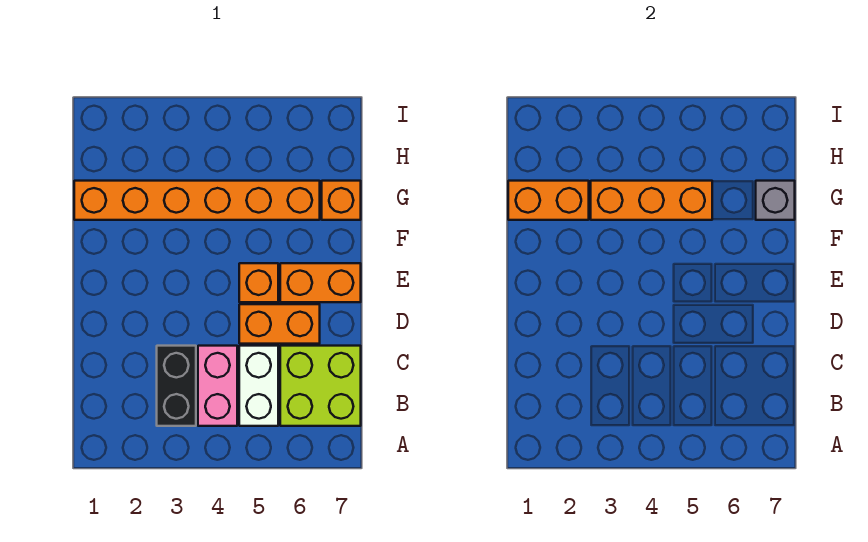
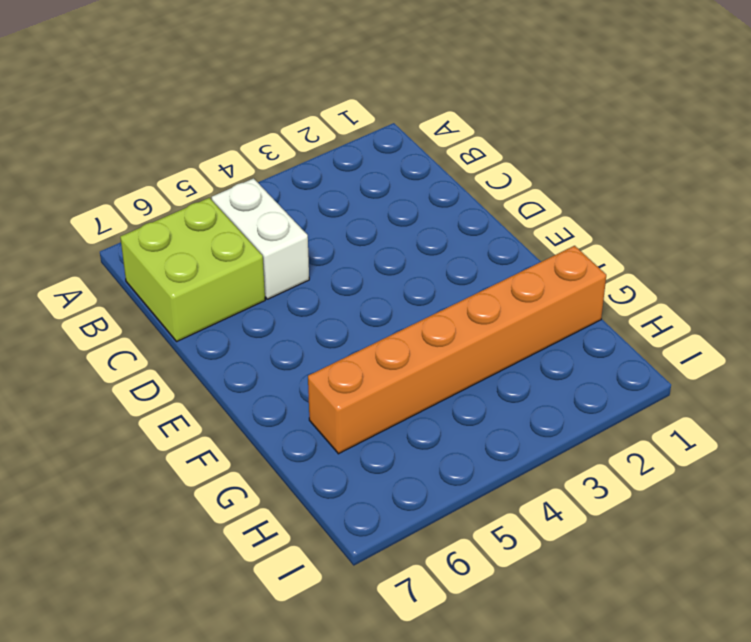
none -> black brick B3:C3 level 1
none -> pink brick B4:C4 level 1
none -> orange brick D5:D6 level 1

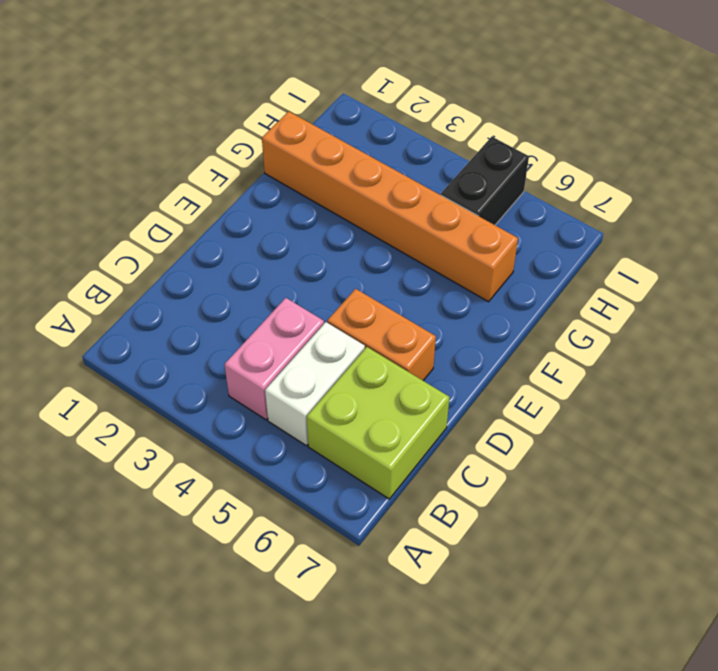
black brick H5:I5 level 1 -> black brick B3:C3 level 1
none -> orange brick E5 level 1
none -> orange brick E6:E7 level 1
none -> orange brick G7 level 1

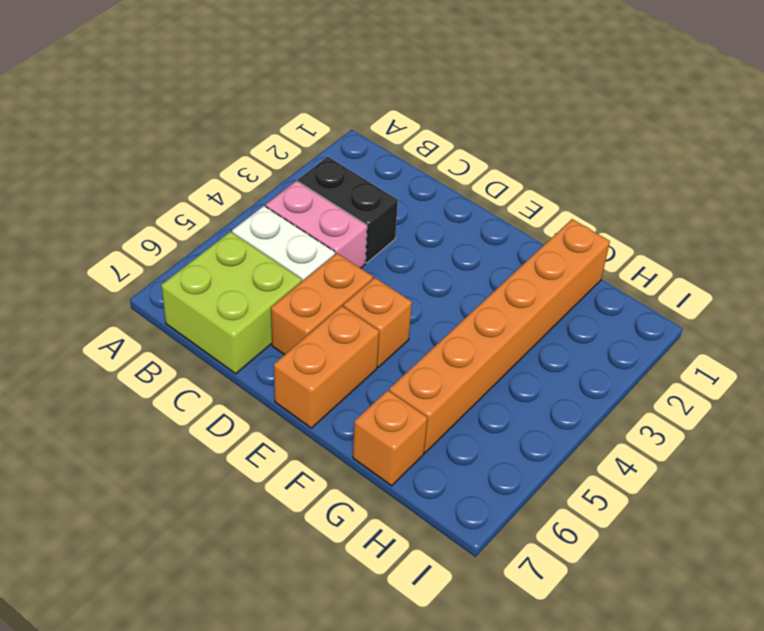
none -> orange brick G1:G2 level 2
none -> orange brick G3:G5 level 2
none -> grey brick G7 level 2

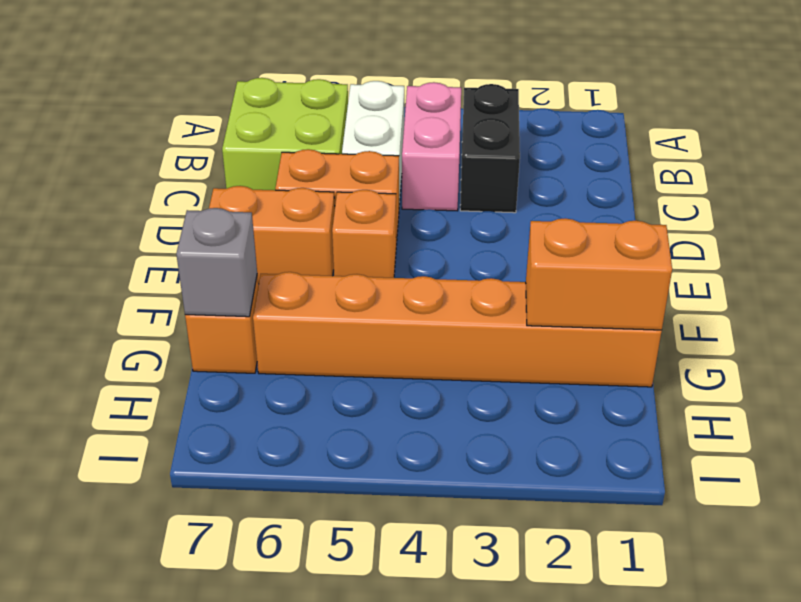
none -> orange brick G3:G5 level 2

